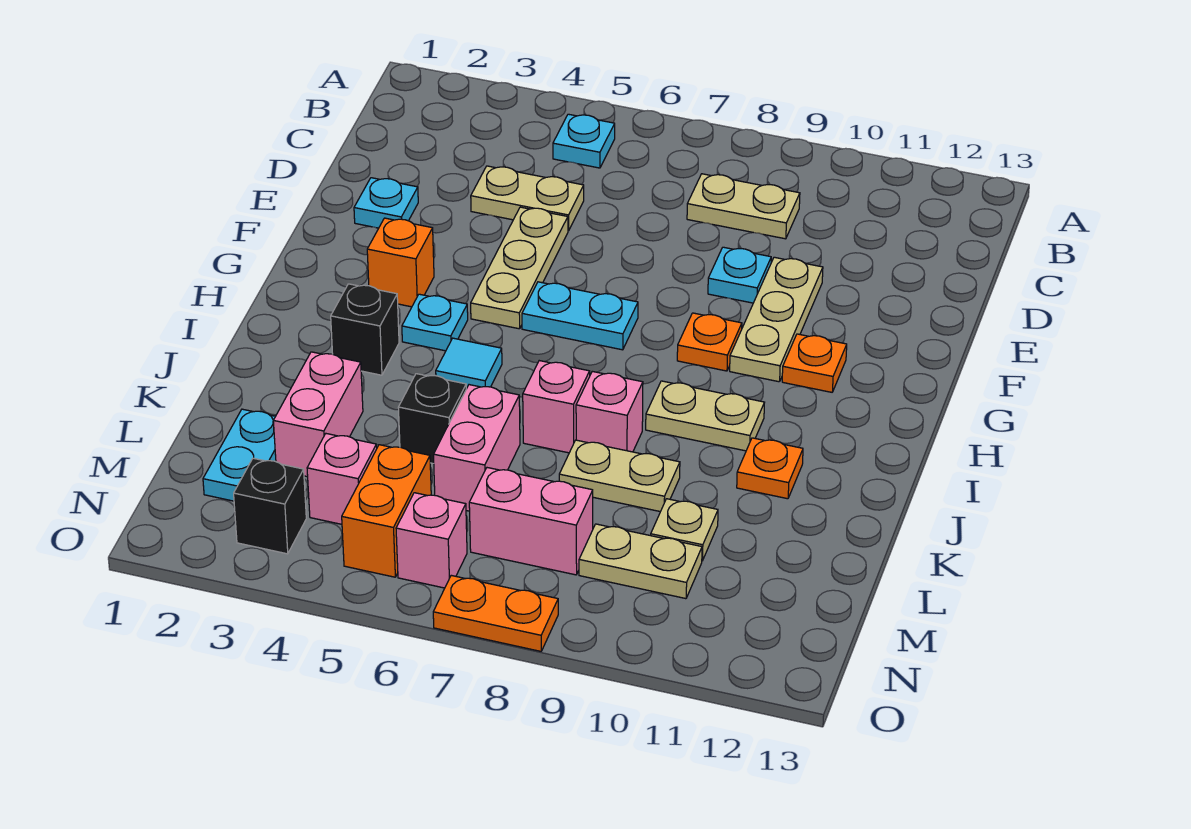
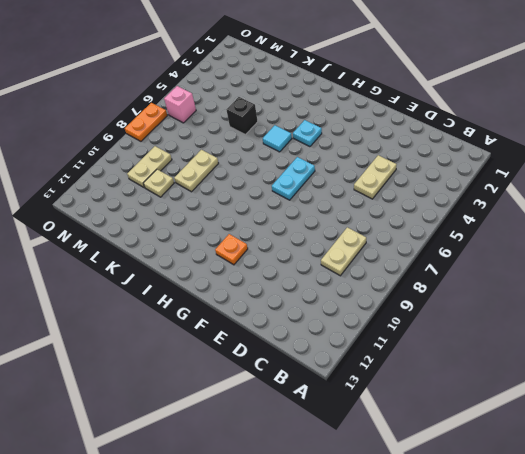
none -> cyan plate B5 level 1
none -> cyan plate E2 level 1
none -> tan plate E5:G5 level 1
none -> cyan plate E9 level 1

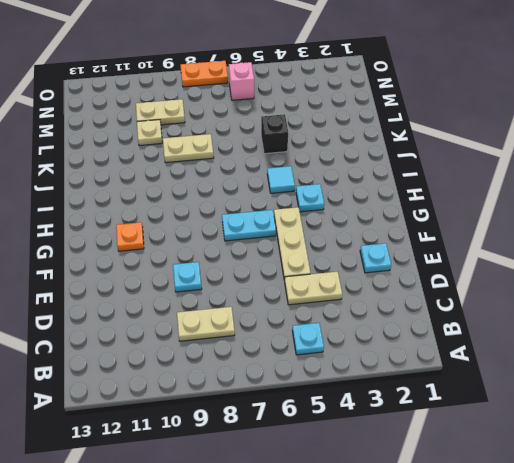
none -> tan plate E10:G10 level 1
none -> orange brick G3 level 1
none -> orange plate G9 level 1
none -> black brick I3 level 1

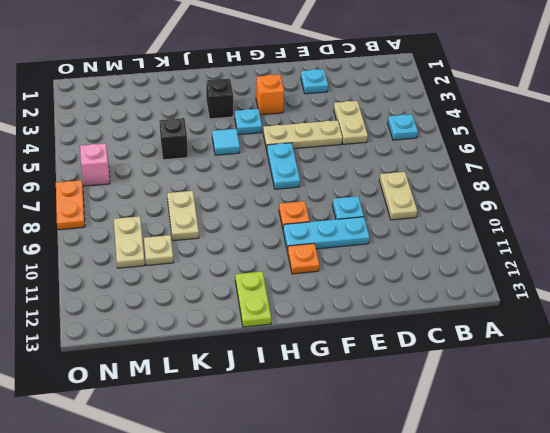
cyan plate E10:G10 level 1 -> tan plate E10:G10 level 1
lime plate I12:I13 level 1 -> none
none -> tan plate I9:I10 level 1
none -> pink brick J7 level 1
none -> pink brick J8 level 1
none -> orange plate J11 level 1

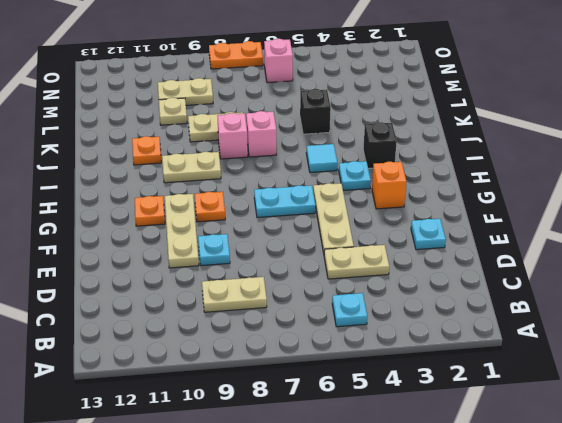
none -> pink brick K3:L3 level 1
none -> pink brick K6:L6 level 1
none -> cyan plate L2:M2 level 1
none -> pink brick M4 level 1

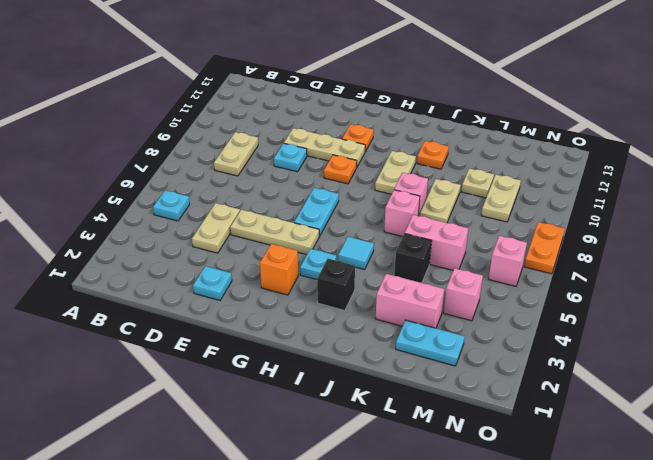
none -> orange brick M5:N5 level 1
none -> pink brick M7:M8 level 1
none -> black brick N3 level 1

